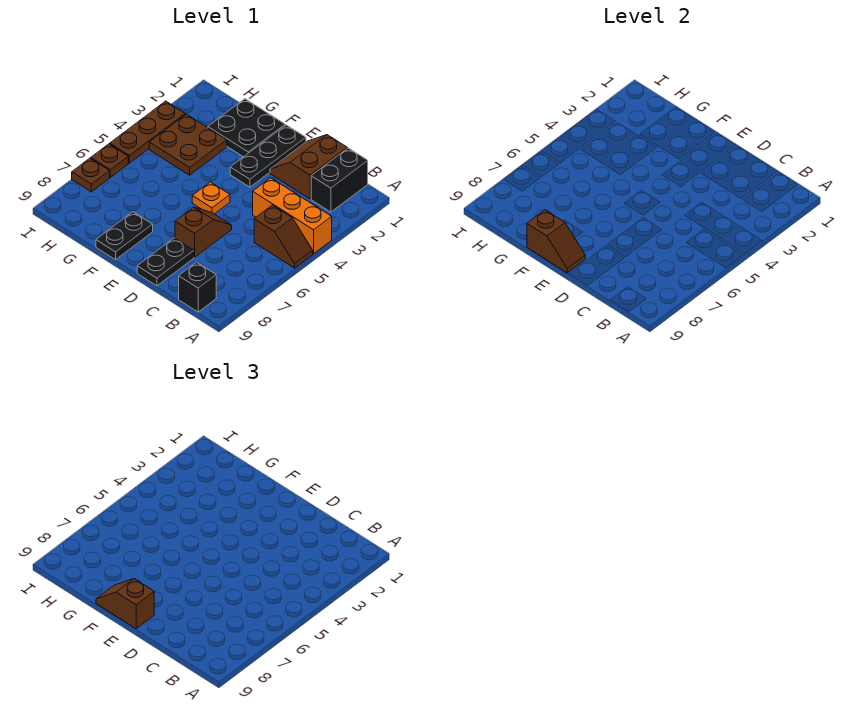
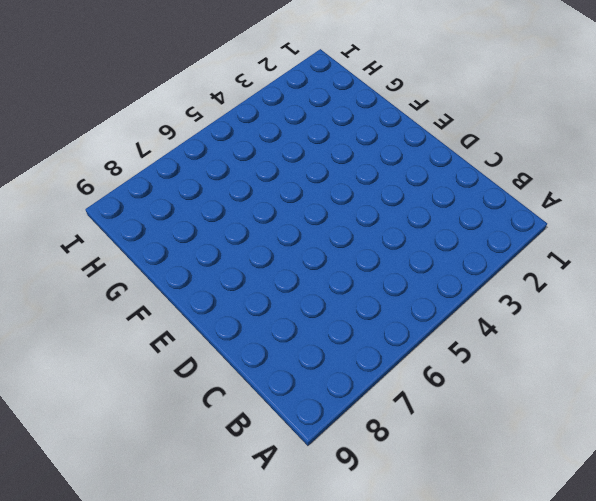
none -> orange brick A4:C4 level 1
none -> brown slope A5:B5 level 1 top B
none -> black brick B1:B2 level 1

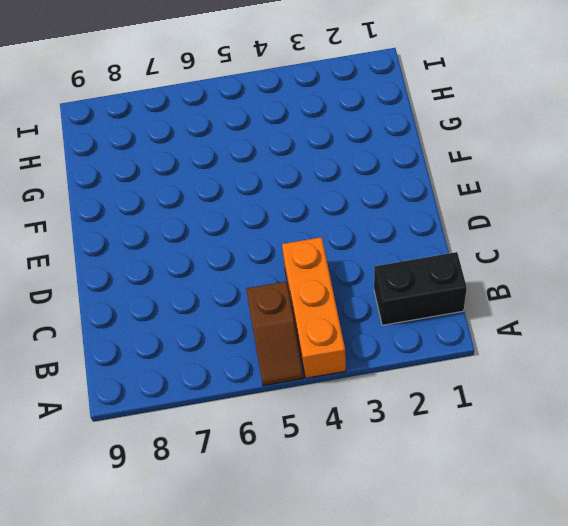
none -> black brick B9 level 1
none -> brown slope C1:D2 level 1 top C
none -> brown slope D6:D7 level 1 top 7

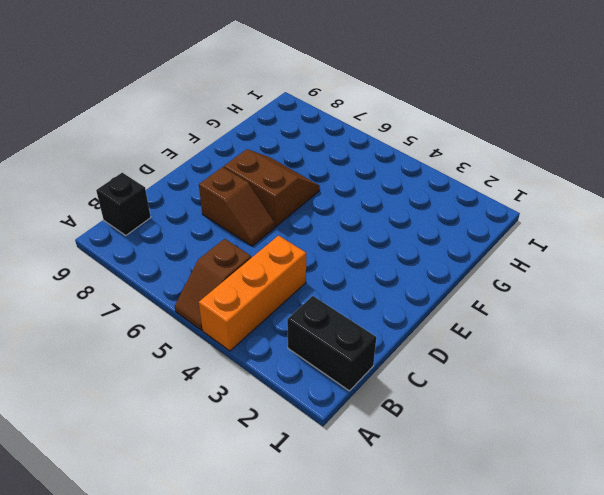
brown slope E6:F7 level 1 top E -> brown slope C1:D2 level 1 top C
none -> black plate D8:D9 level 1
none -> black plate E1:E3 level 1
none -> orange plate E5 level 1

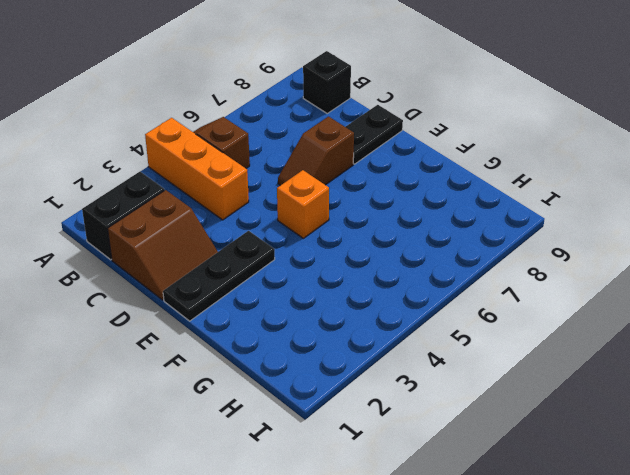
orange brick E5 level 1 -> orange plate E5 level 1
none -> black plate F1:G2 level 1
none -> black plate F8:F9 level 1
none -> brown plate G3:H4 level 1

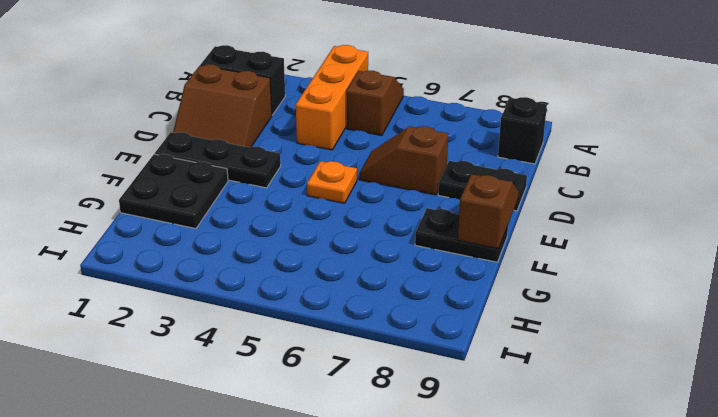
none -> brown plate G3:H4 level 1
none -> brown plate I3:I5 level 1
none -> brown plate I6 level 1

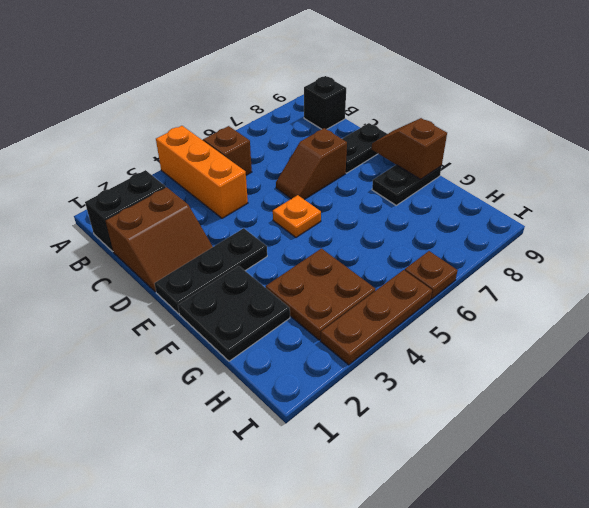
none -> brown plate I7 level 1
none -> brown slope E9:F9 level 3 top E

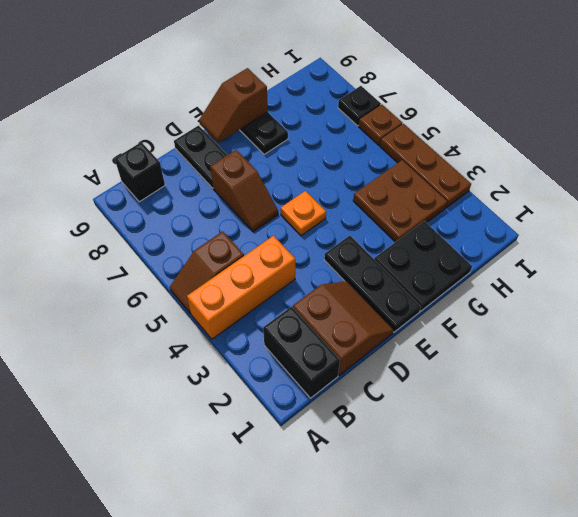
black plate I7 level 1 -> brown plate I7 level 1
none -> brown slope E9:F9 level 3 top E

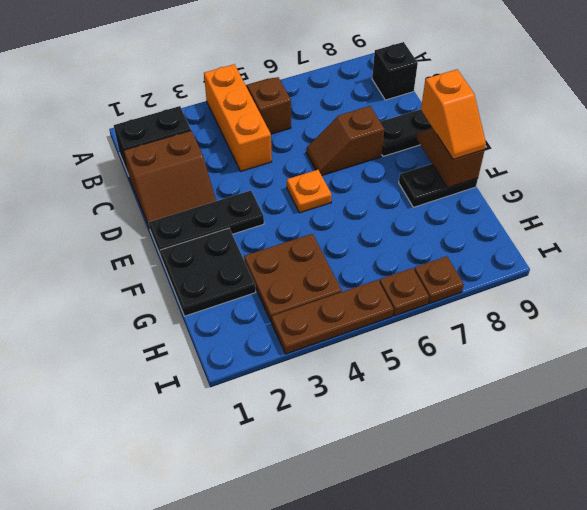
orange slope E9:F9 level 3 top E -> brown slope E9:F9 level 3 top E

